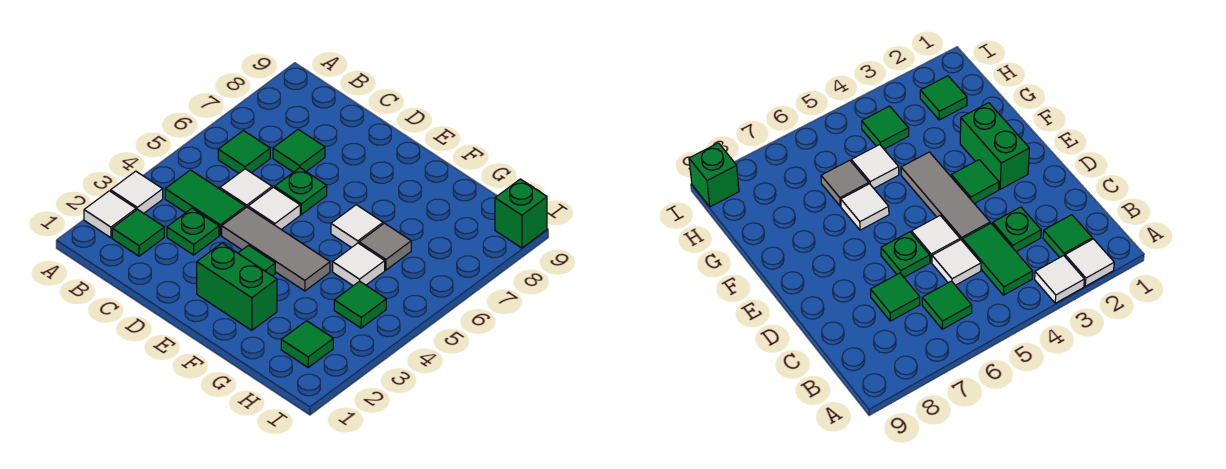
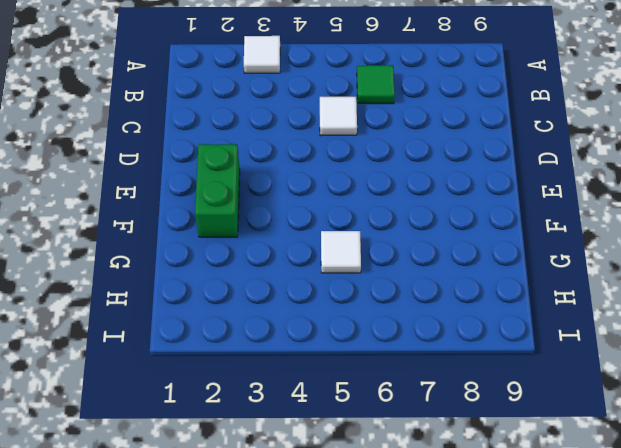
none -> white tile A2 level 1
none -> green tile B2 level 1
none -> green tile B4:C4 level 1

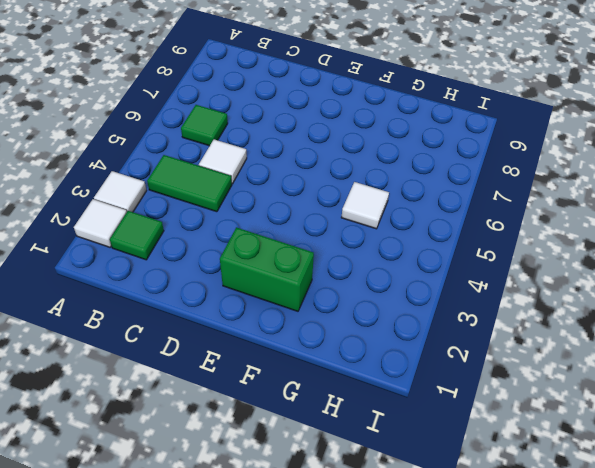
none -> green plate C3 level 1
none -> green tile C7 level 1
none -> grey tile D4:F4 level 1

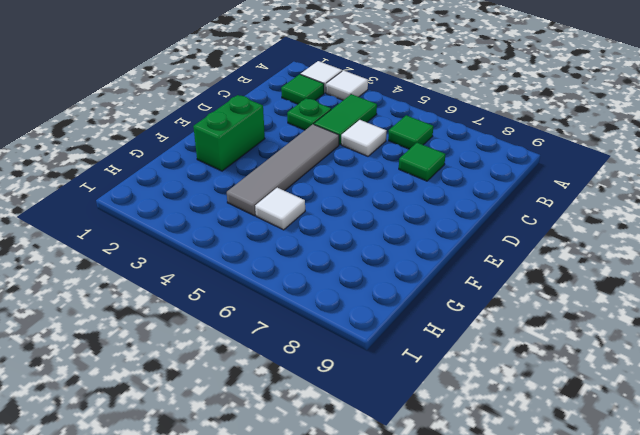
grey tile D4:G4 level 1 -> grey tile D4:F4 level 1
none -> white tile D5 level 1
none -> green plate D6 level 1
none -> green tile E3 level 1

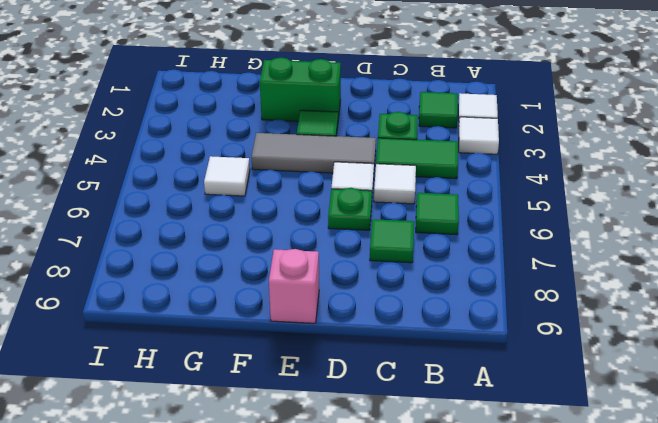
pink brick E9 level 1 -> none
none -> white tile F6 level 1
none -> grey tile G6 level 1
none -> green tile H2 level 1

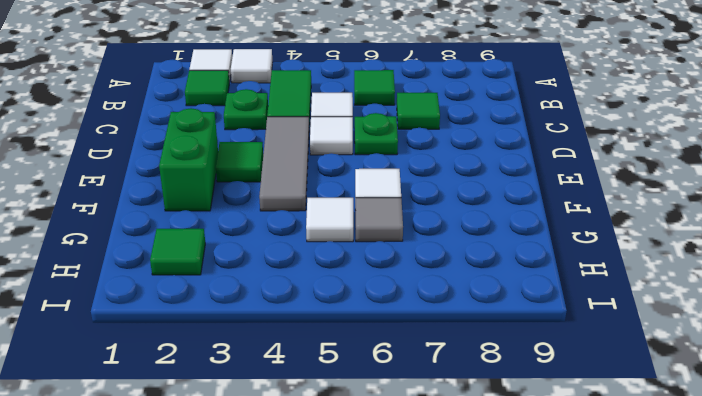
none -> green tile H4 level 1
none -> green brick I9 level 1

